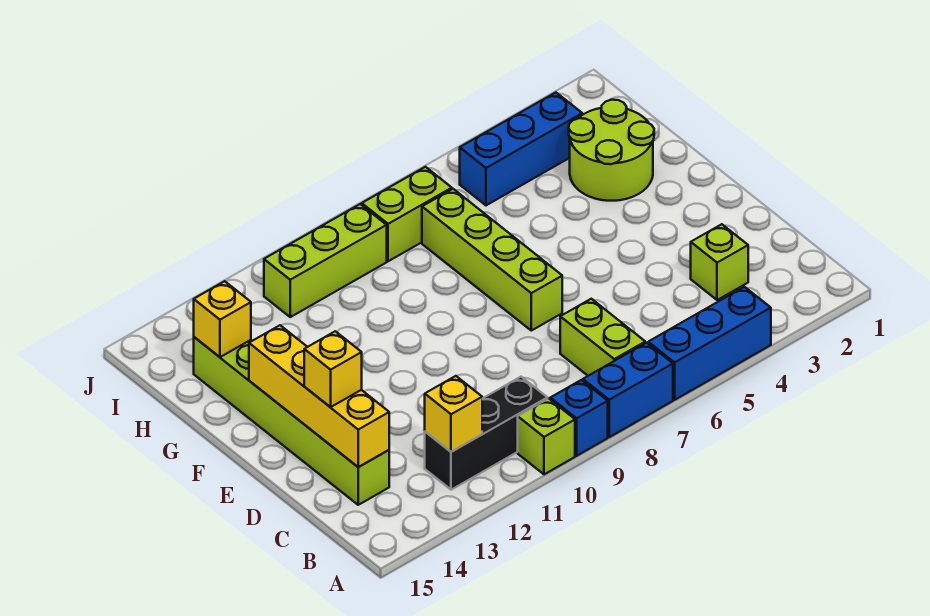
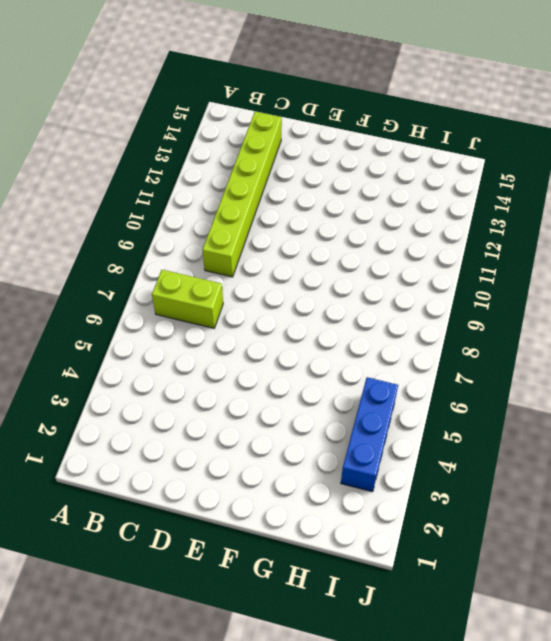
lime brick C9:C14 level 1 -> lime brick C14:H14 level 1
none -> blue brick A4:A6 level 1
none -> blue brick A7:A8 level 1
none -> blue brick A9 level 1

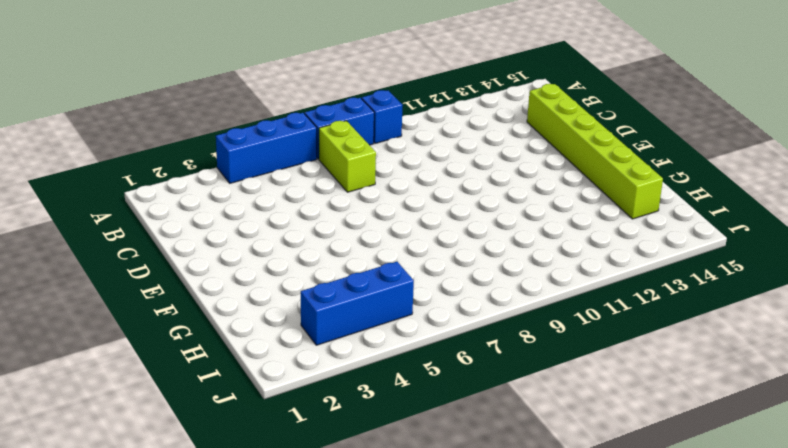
none -> lime brick A10 level 1
none -> black brick B10:B12 level 1
none -> lime brick C3 level 1

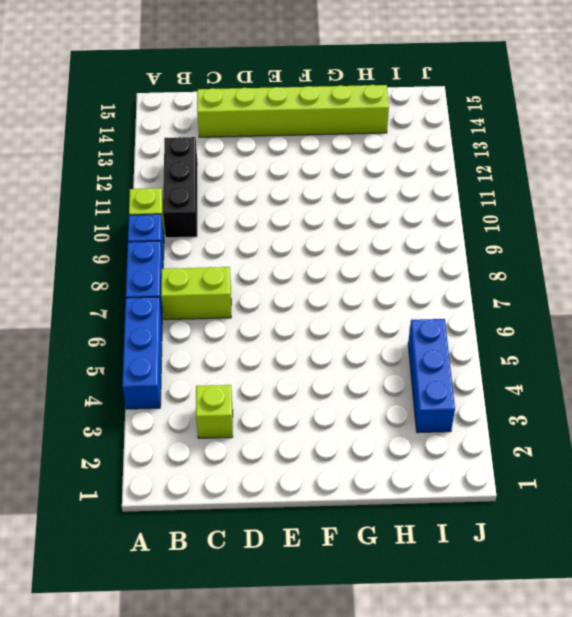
none -> lime brick E7:H7 level 1
none -> lime round brick G2:H3 level 1
none -> lime brick I7:I8 level 1

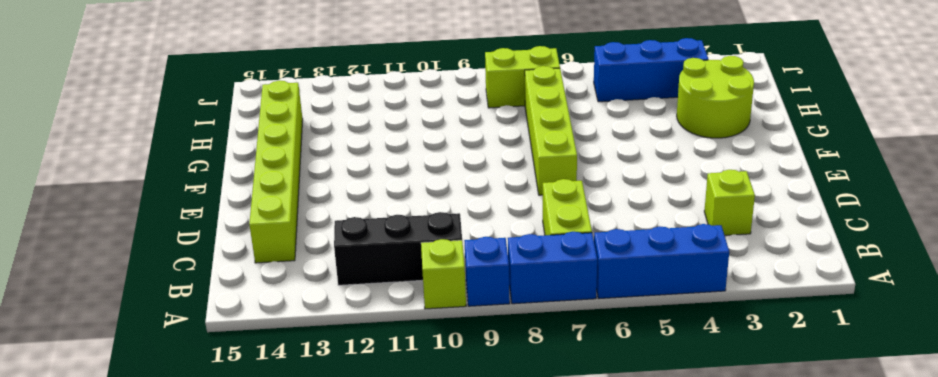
none -> lime brick I9:I11 level 1
none -> yellow brick B12 level 2
none -> yellow brick C14:F14 level 2

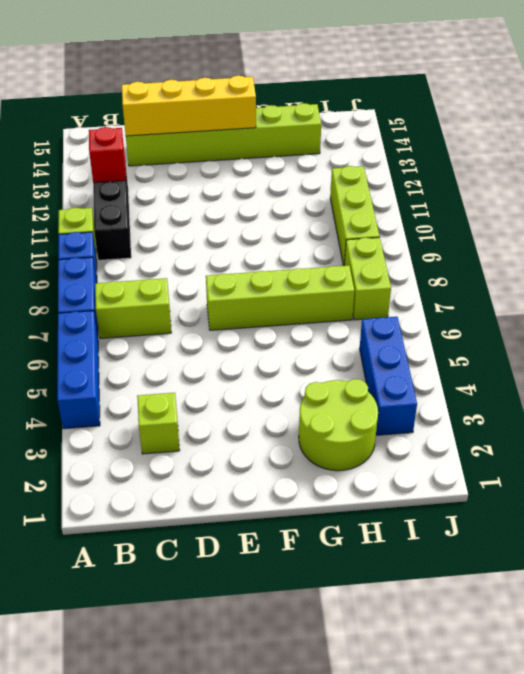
red brick B12 level 2 -> yellow brick B12 level 2
none -> yellow brick H14 level 2
none -> yellow brick D14 level 3

